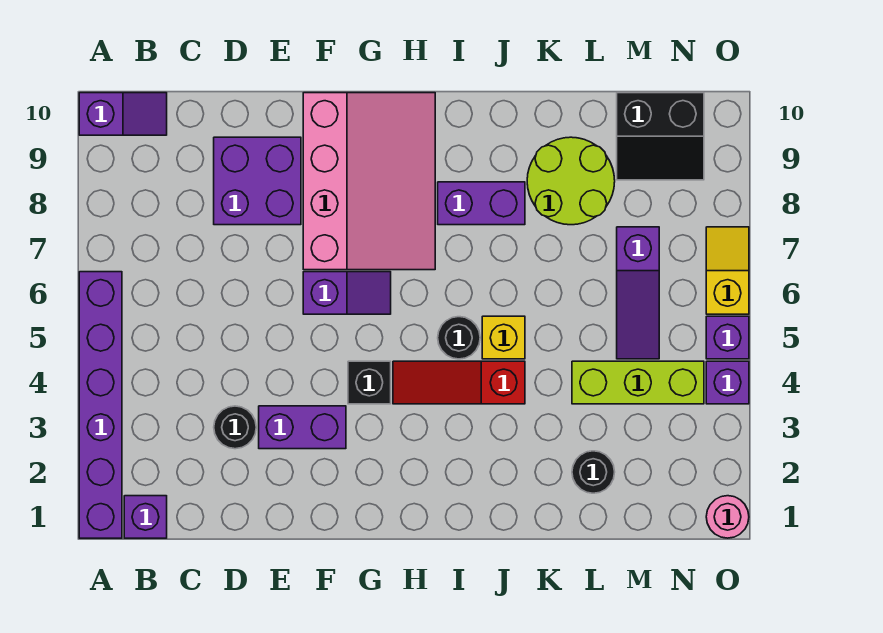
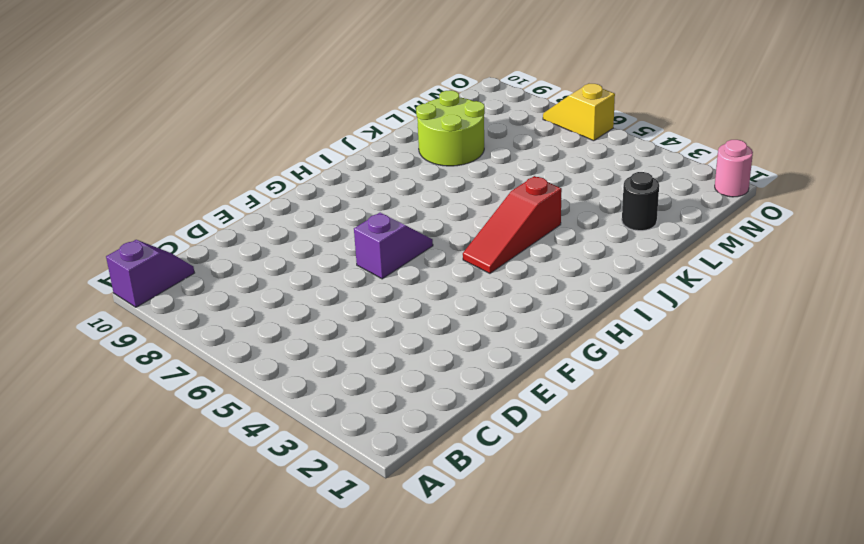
none -> purple brick A1:A6 level 1
none -> purple brick B1 level 1
none -> black round brick D3 level 1

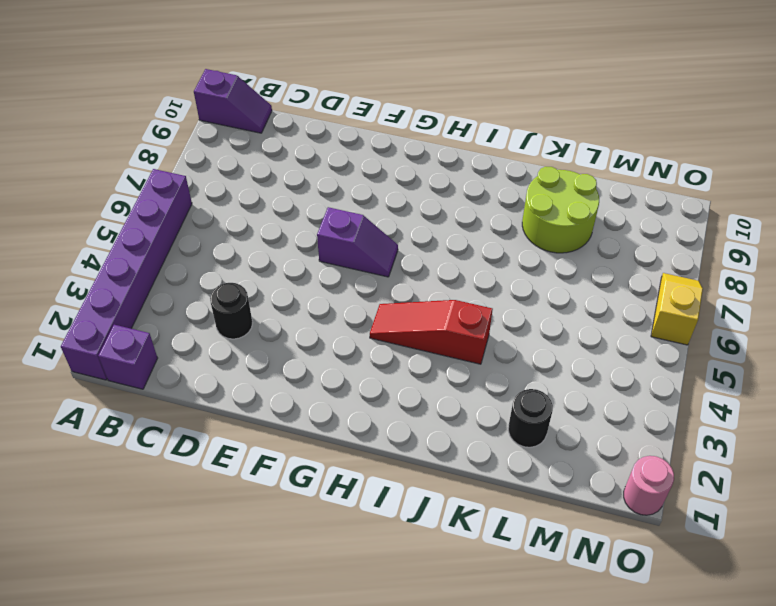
none -> purple brick D8:E9 level 1
none -> purple brick E3:F3 level 1
none -> pink slope F7:H10 level 1 top F

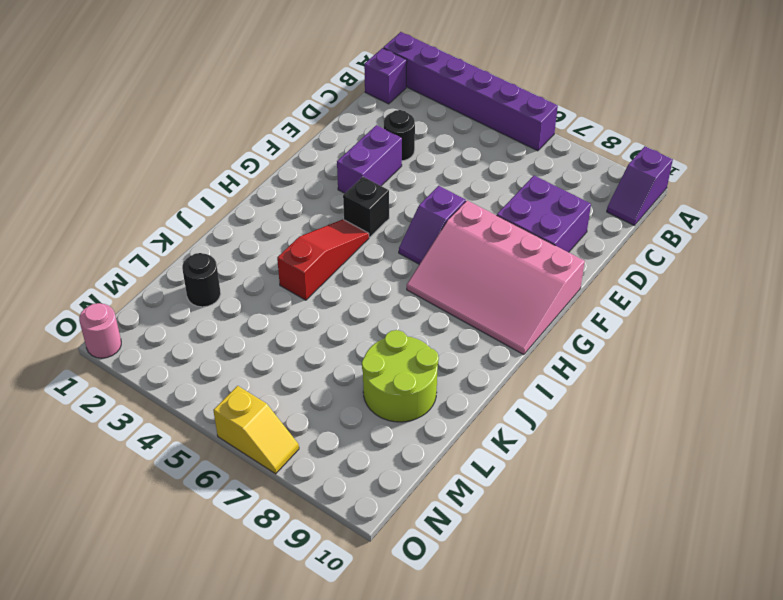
none -> black round brick I5 level 1
none -> purple brick I8:J8 level 1
none -> yellow brick J5 level 1

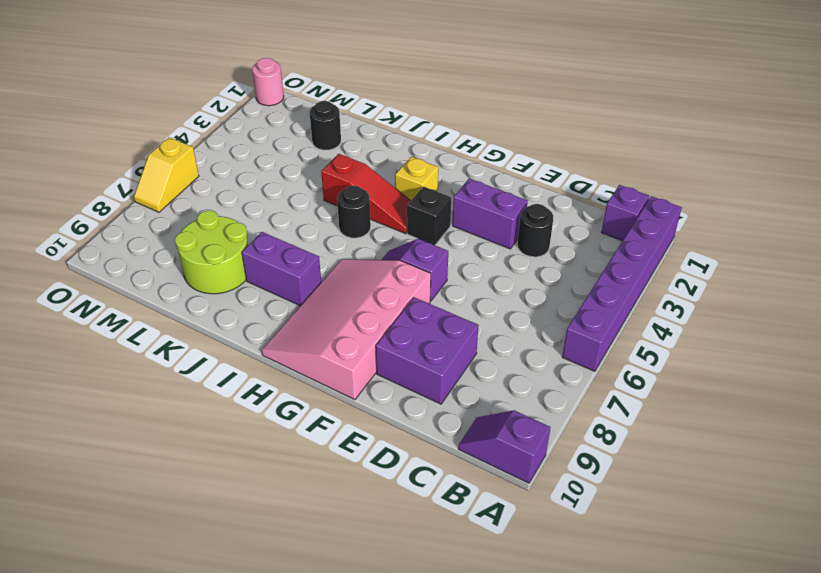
yellow brick H3 level 1 -> yellow brick J5 level 1
none -> lime brick L4:N4 level 1
none -> purple slope M5:M7 level 1 top 7
none -> black slope M9:N10 level 1 top 10

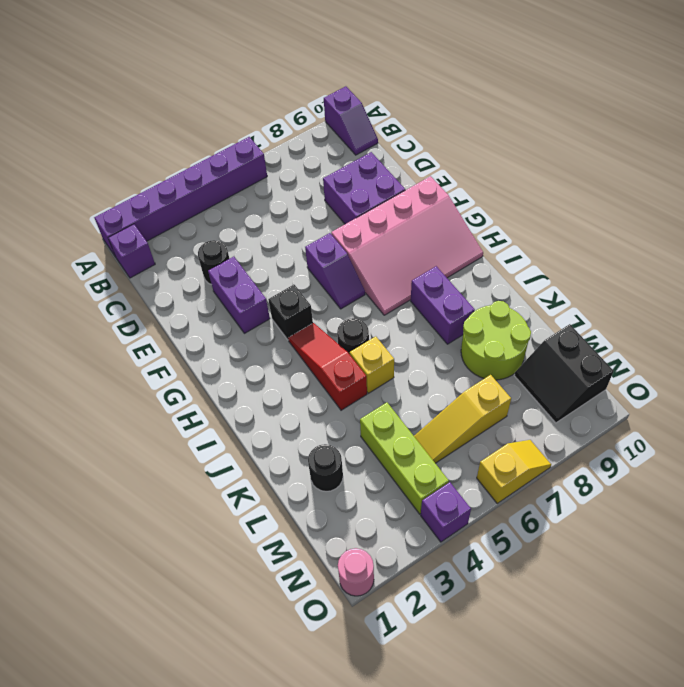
yellow slope M5:M7 level 1 top 7 -> purple slope M5:M7 level 1 top 7
none -> purple brick O5 level 1

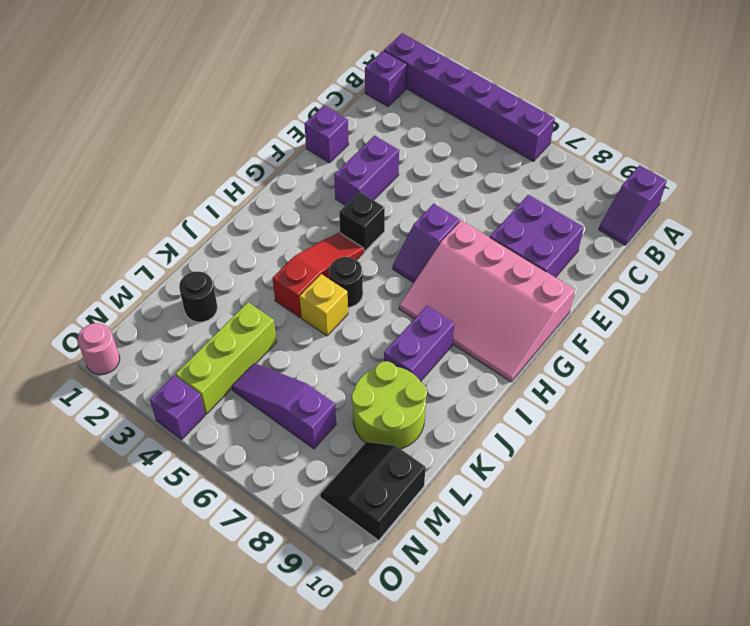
purple brick E1 level 1 -> purple brick O5 level 1
none -> black round brick D3 level 1
none -> yellow slope O6:O7 level 1 top 6

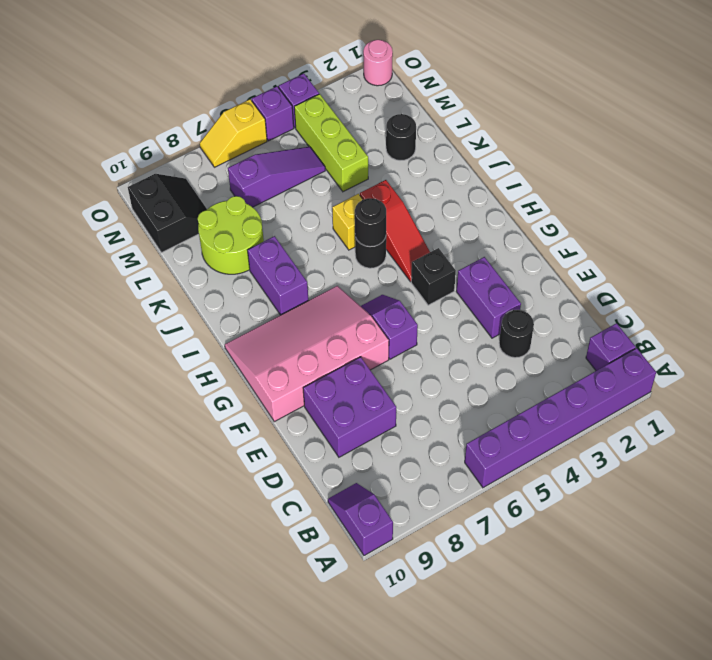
black round brick I5 level 2 -> none

